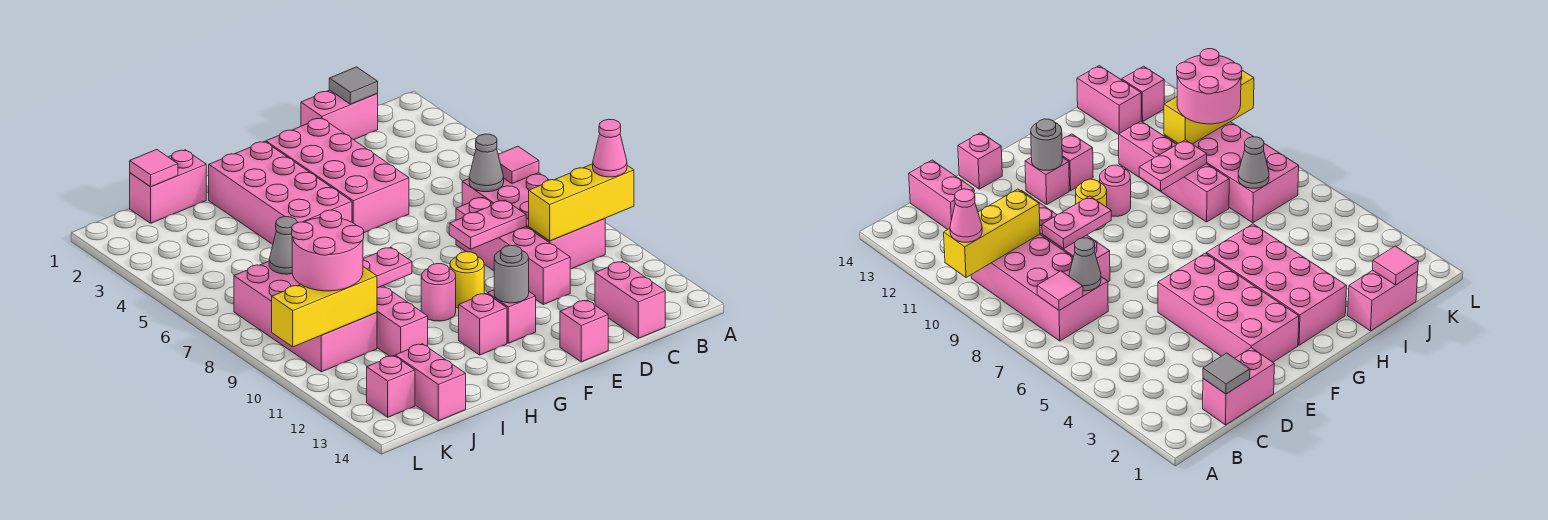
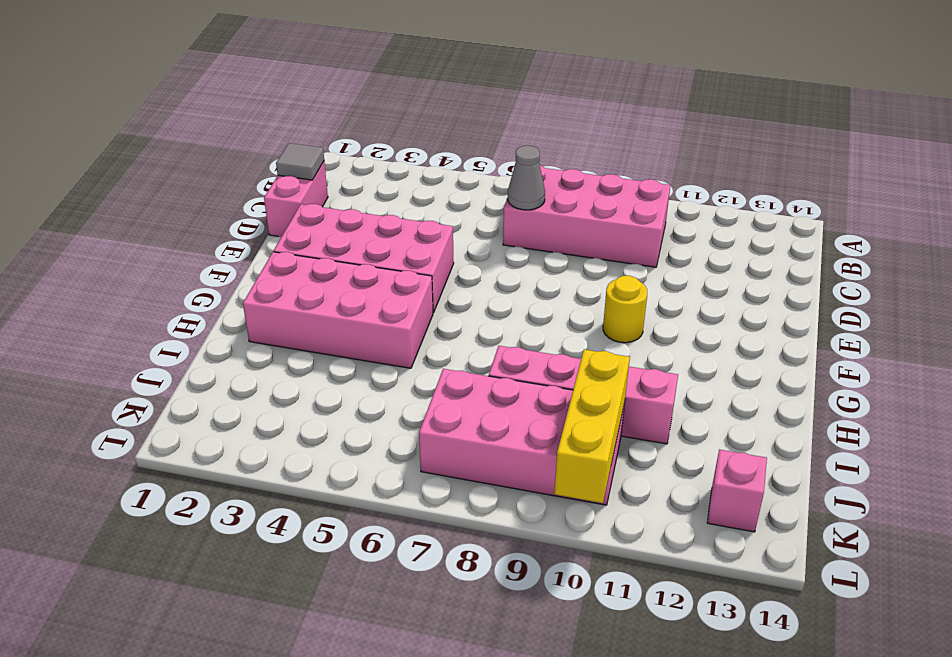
none -> pink brick C13:C14 level 1
none -> pink brick D8:D11 level 1
none -> pink brick E14 level 1

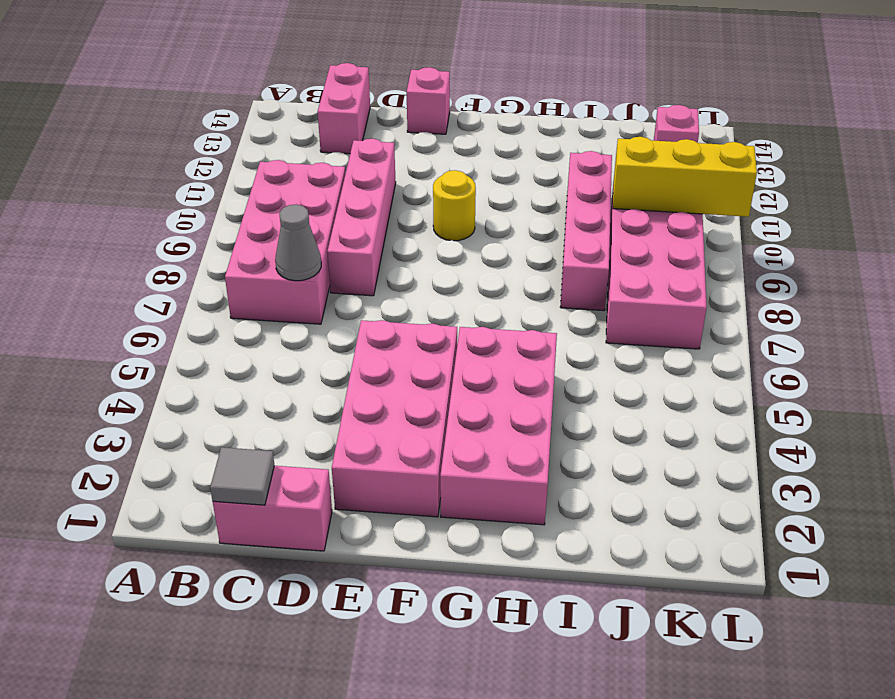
none -> pink brick F12 level 1
none -> pink round brick G10 level 1
none -> pink brick G12 level 1

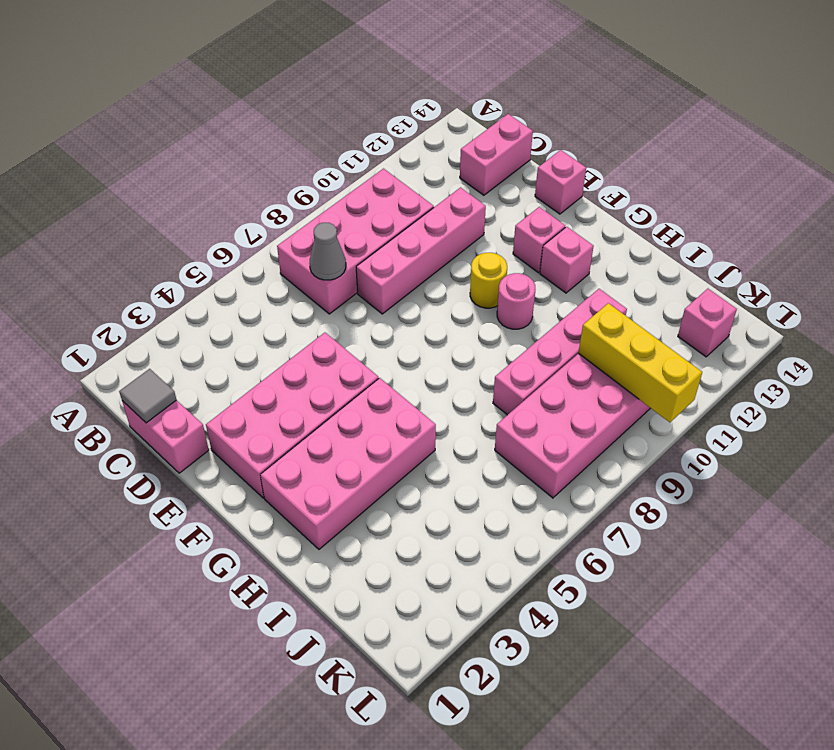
none -> pink brick I1:J1 level 1
none -> pink brick J13:J14 level 1
none -> yellow brick A10:C10 level 2

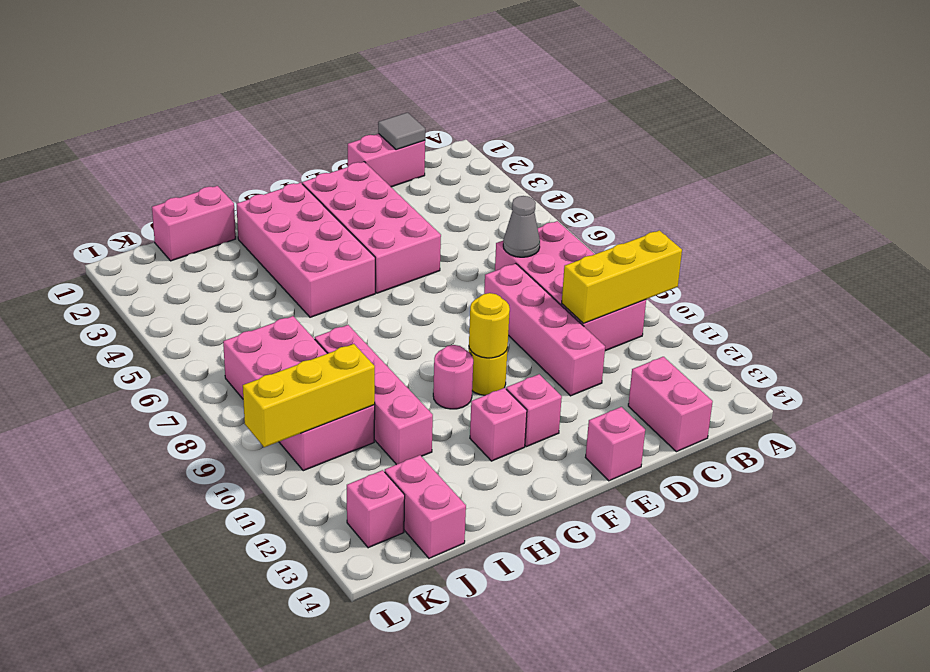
yellow round brick F10 level 2 -> none
none -> pink tile B7 level 2
none -> pink plate D9:E9 level 2
none -> grey round brick F12 level 2

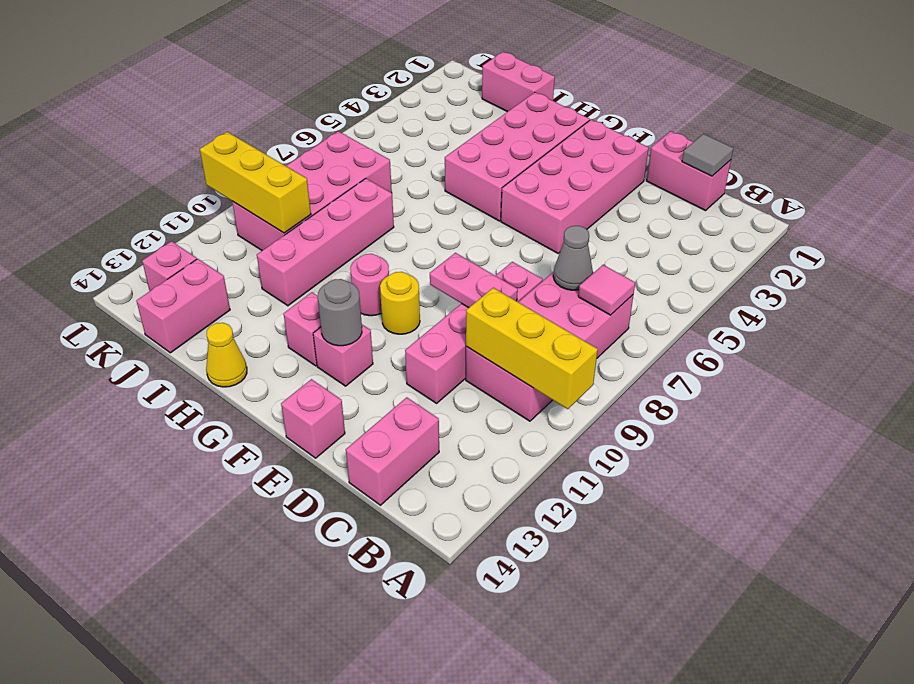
yellow cone H14 level 1 -> none
none -> pink plate H9:I9 level 2
none -> pink tile J1 level 2
none -> grey cone J7 level 2

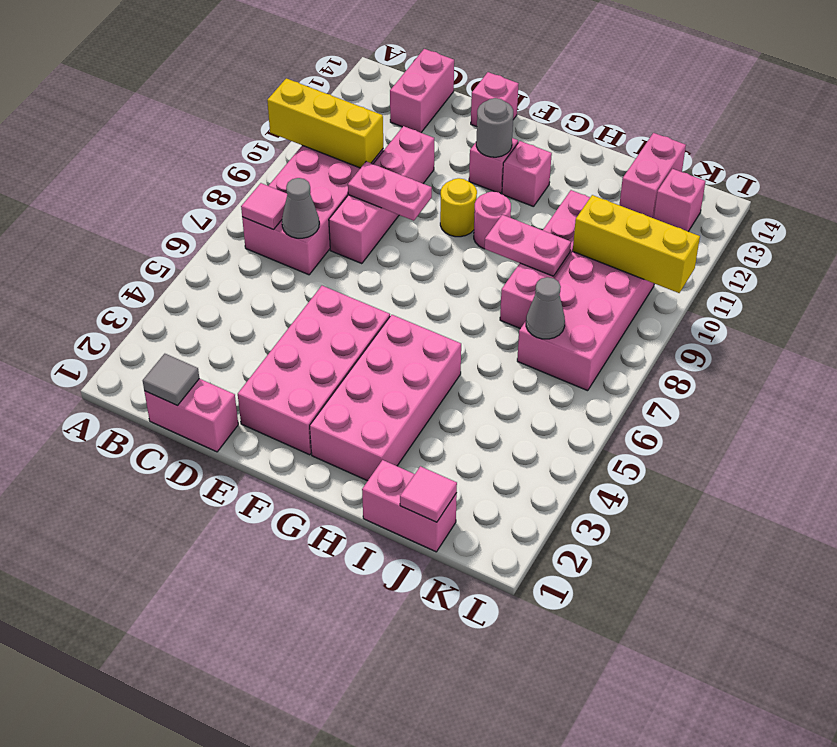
none -> pink cone A10 level 3
none -> pink round brick J9:K10 level 3

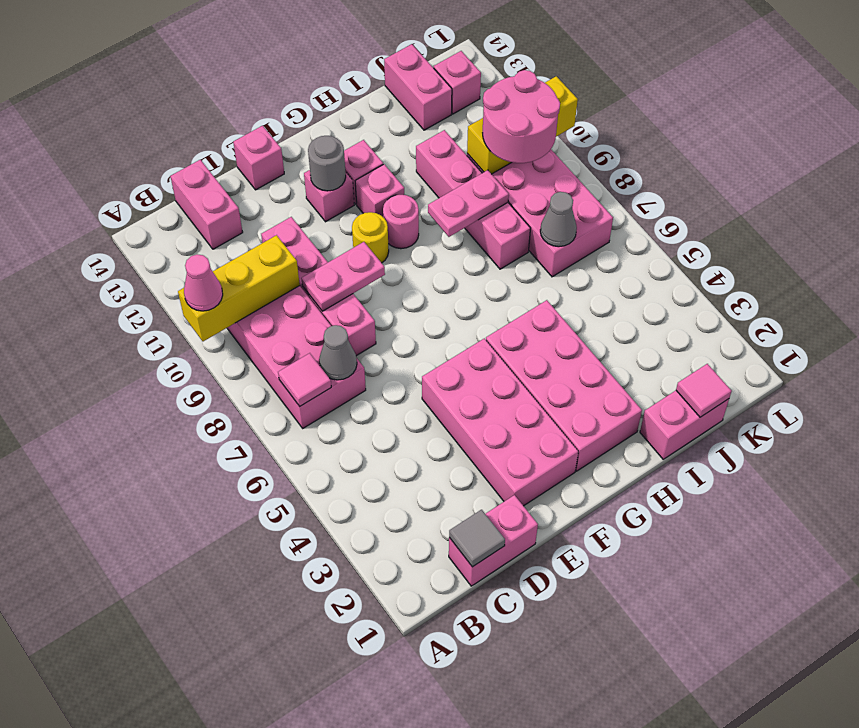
pink brick G11 level 1 -> none

